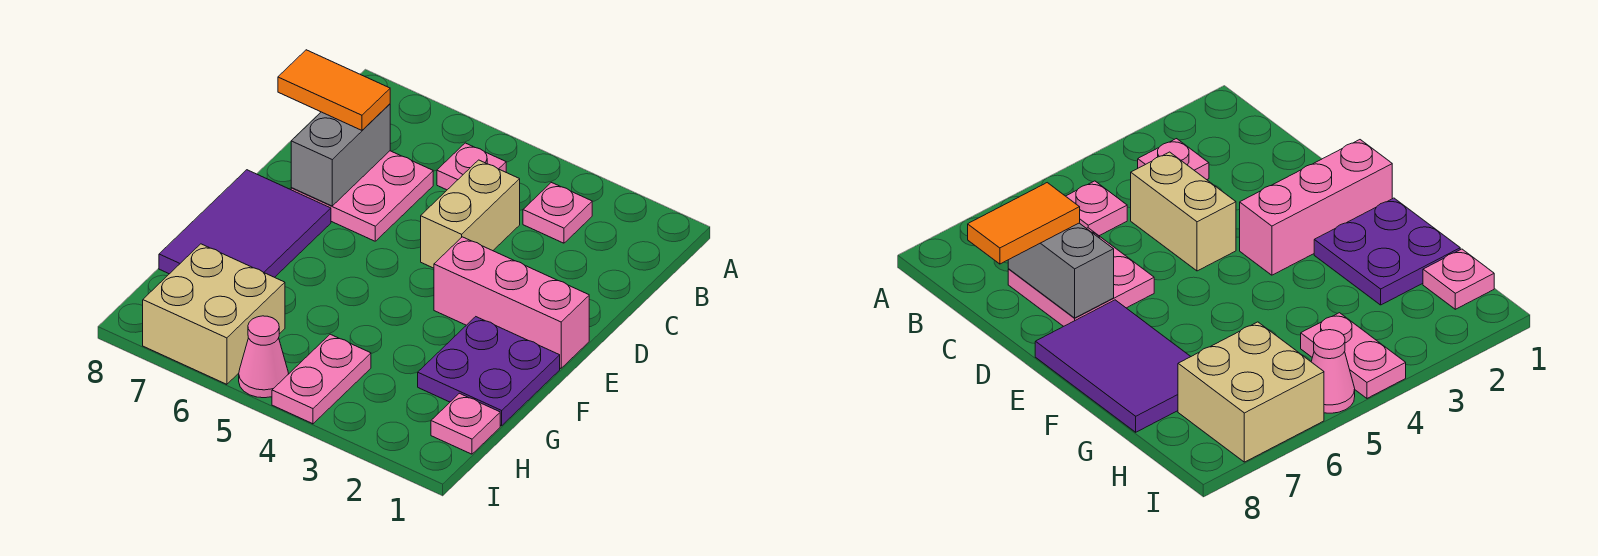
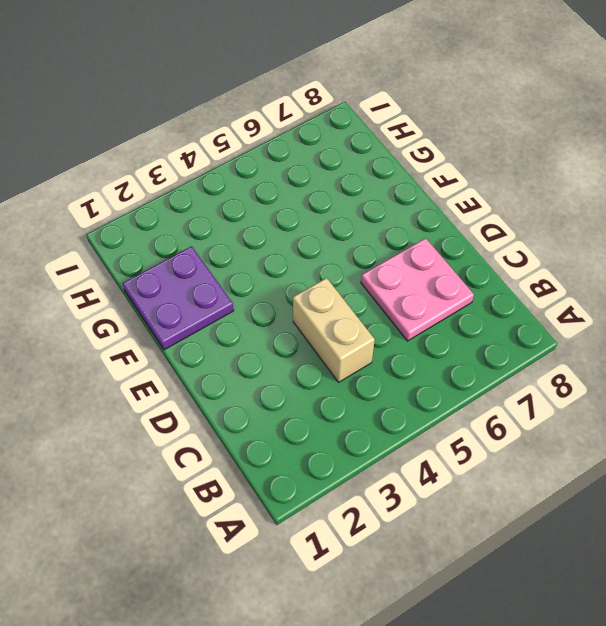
none -> pink plate B3 level 1
none -> pink plate B5 level 1
none -> pink brick E1:E3 level 1

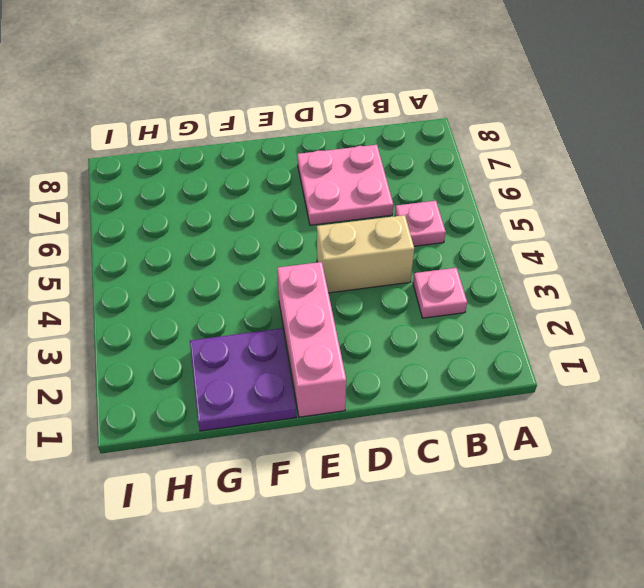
none -> purple tile E7:G8 level 1
none -> pink plate H1 level 1
none -> pink plate H4:I4 level 1

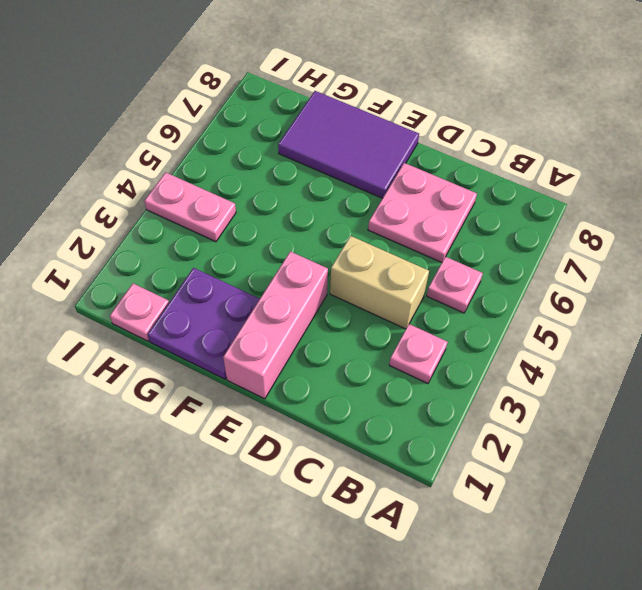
none -> tan brick H6:I7 level 1
none -> pink cone I5 level 1
none -> grey brick C7:D7 level 2

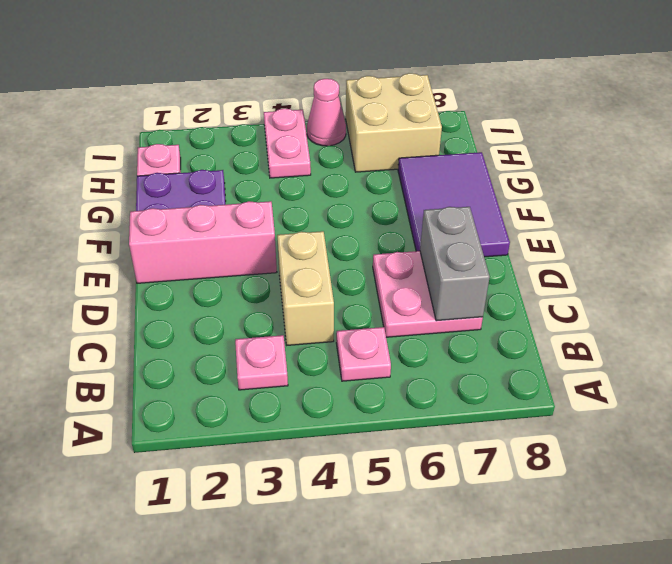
none -> orange tile C7:C8 level 3

